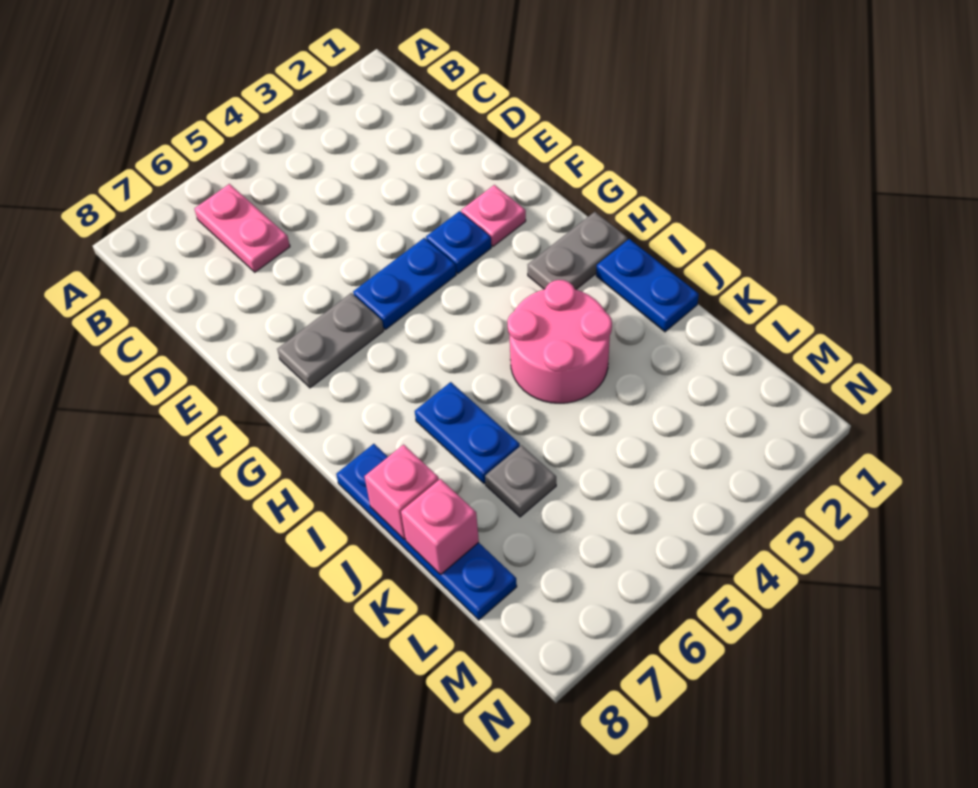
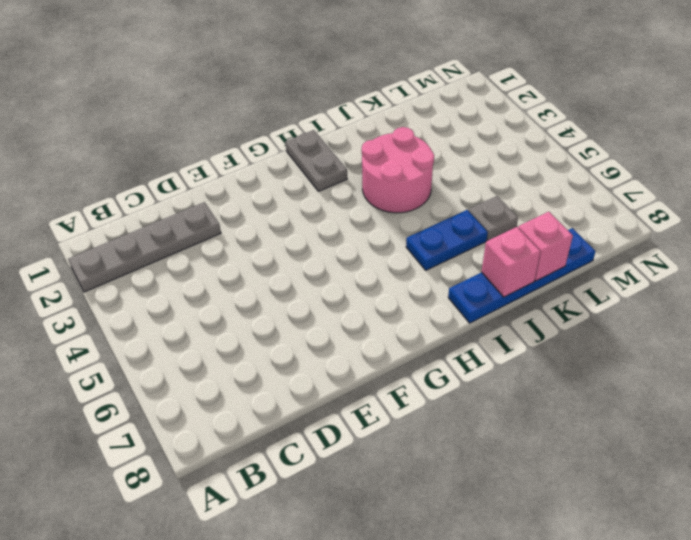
grey plate A2:D2 level 1 -> none
none -> pink plate B6:C6 level 1
none -> pink plate F2 level 1
none -> blue plate F3 level 1

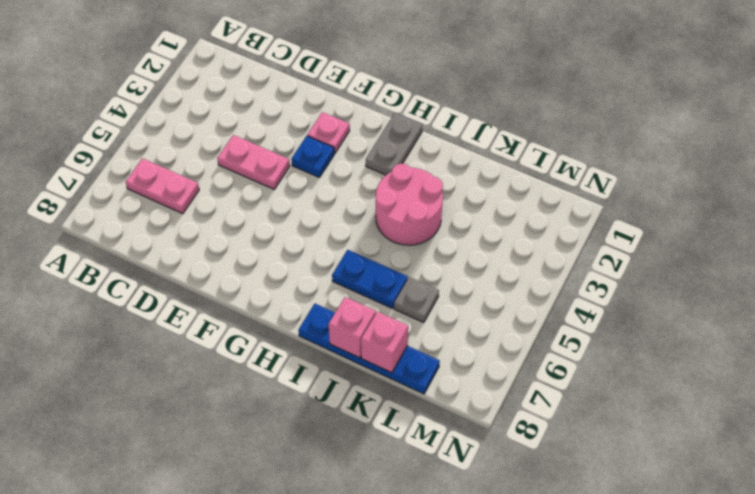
pink plate D4:E4 level 1 -> none
none -> blue plate F4:F5 level 1
none -> grey plate F6:F7 level 1
none -> blue plate I1:J1 level 1

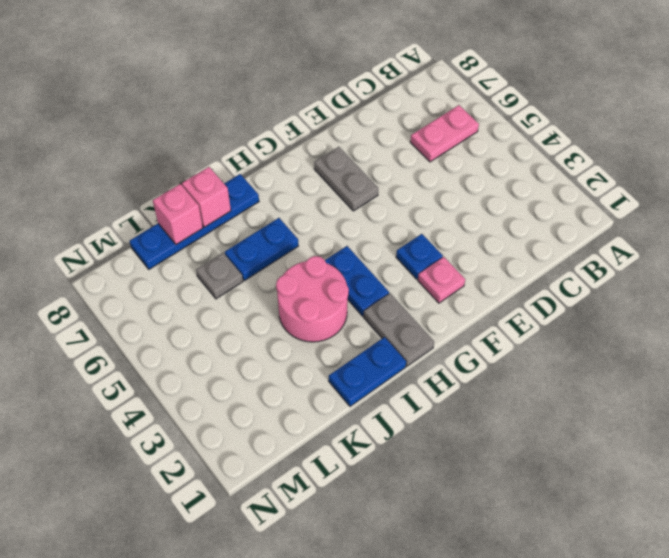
blue plate H3:H4 level 1 -> blue plate F4:F5 level 1

